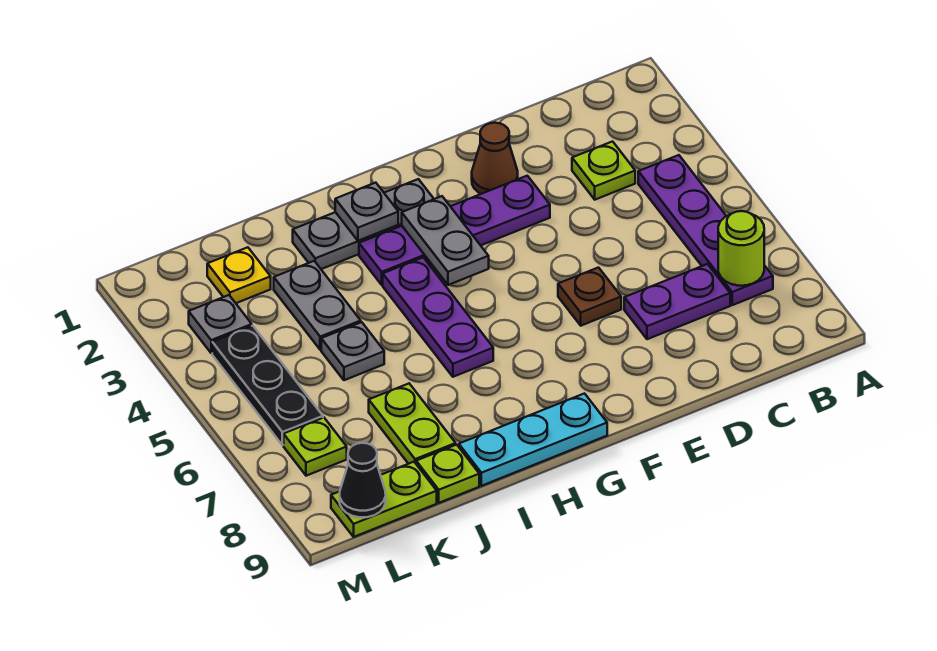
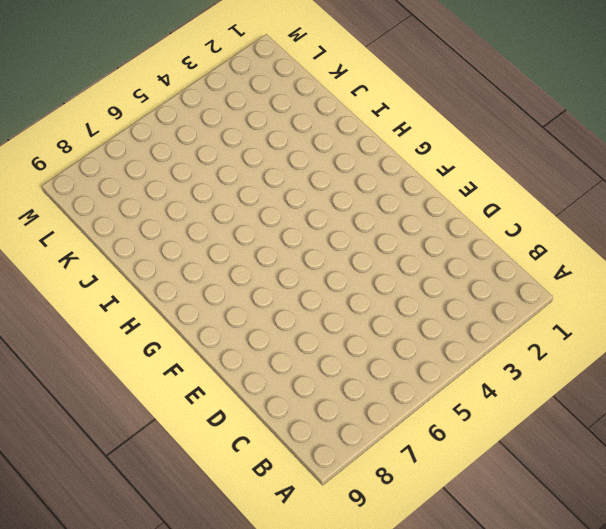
none -> purple plate B4:B7 level 1
none -> lime plate C3 level 1
none -> purple plate C7:D7 level 1

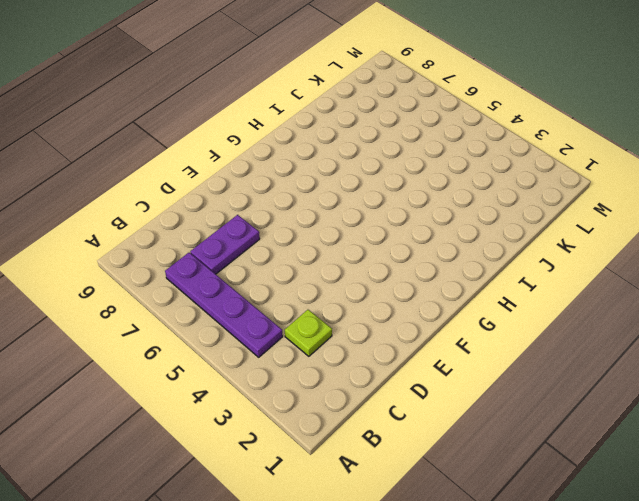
none -> brown cone E2 level 1
none -> purple plate E3:H3 level 1
none -> brown plate E6 level 1

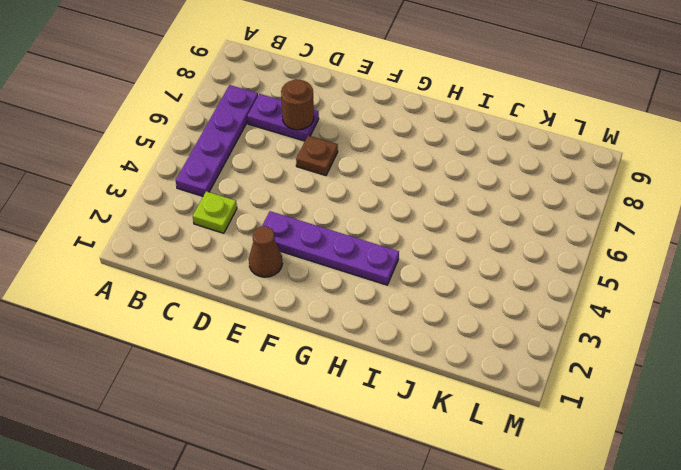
brown round brick D7 level 2 -> none
none -> grey plate G2:I2 level 1
none -> cyan plate G9:I9 level 1
none -> purple plate H4:H6 level 1

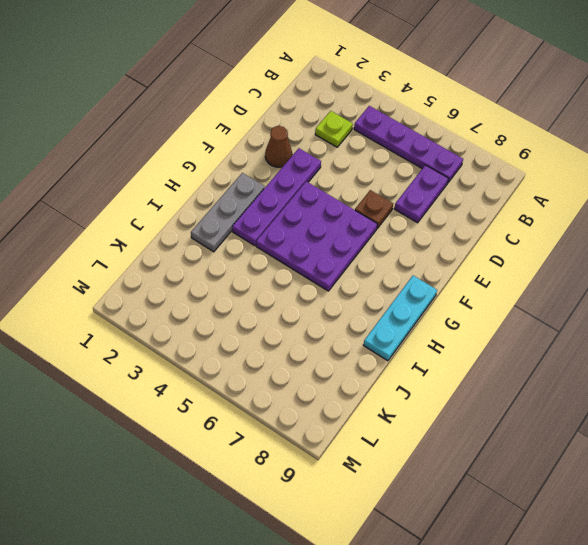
purple plate F4:H6 level 1 -> purple plate H4:H6 level 1
none -> grey plate J3:J4 level 1
none -> grey plate J5 level 1
none -> lime plate J7:J8 level 1

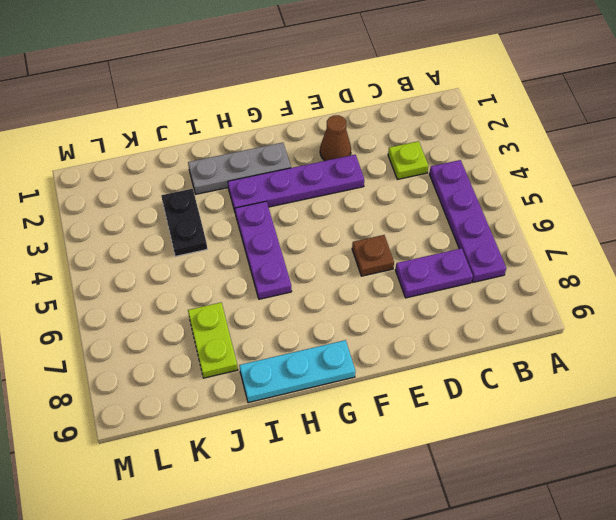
black plate J3:J4 level 1 -> grey plate J3:J4 level 1
none -> grey plate J5 level 1
none -> lime plate J9 level 1
none -> yellow plate K2 level 1

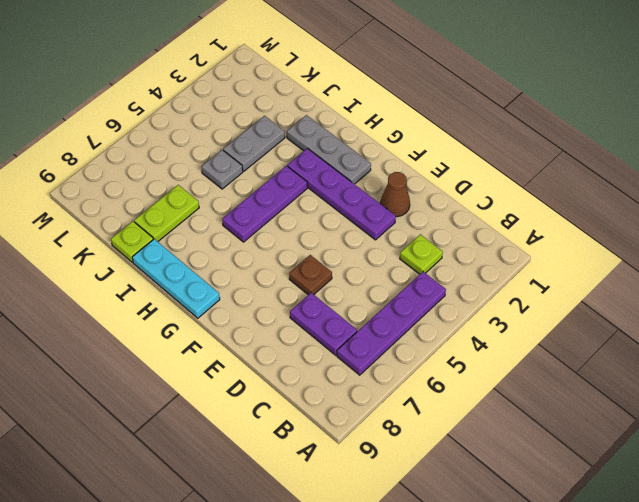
none -> yellow plate K2 level 1
none -> lime plate K9:L9 level 1
none -> grey plate L3 level 1

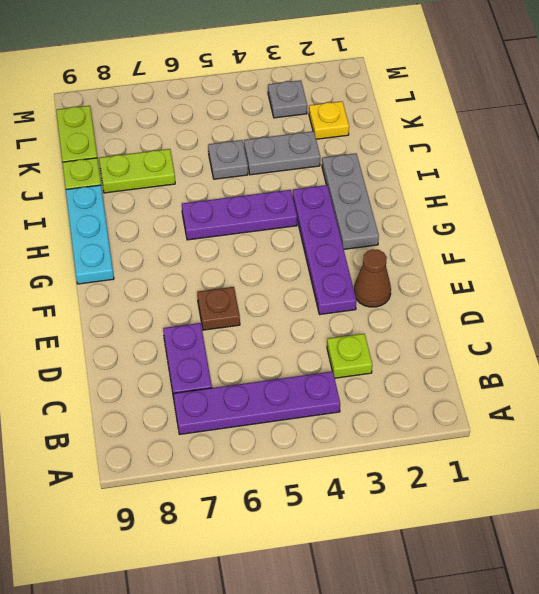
none -> black plate L4:L6 level 1
none -> lime plate L7 level 1
none -> lime round brick B7 level 2

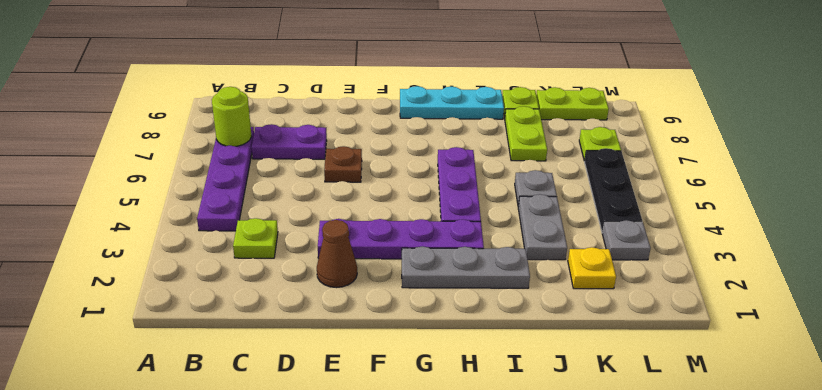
none -> grey plate G3:G4 level 2
none -> grey plate H2 level 2
none -> black cone L9 level 2

